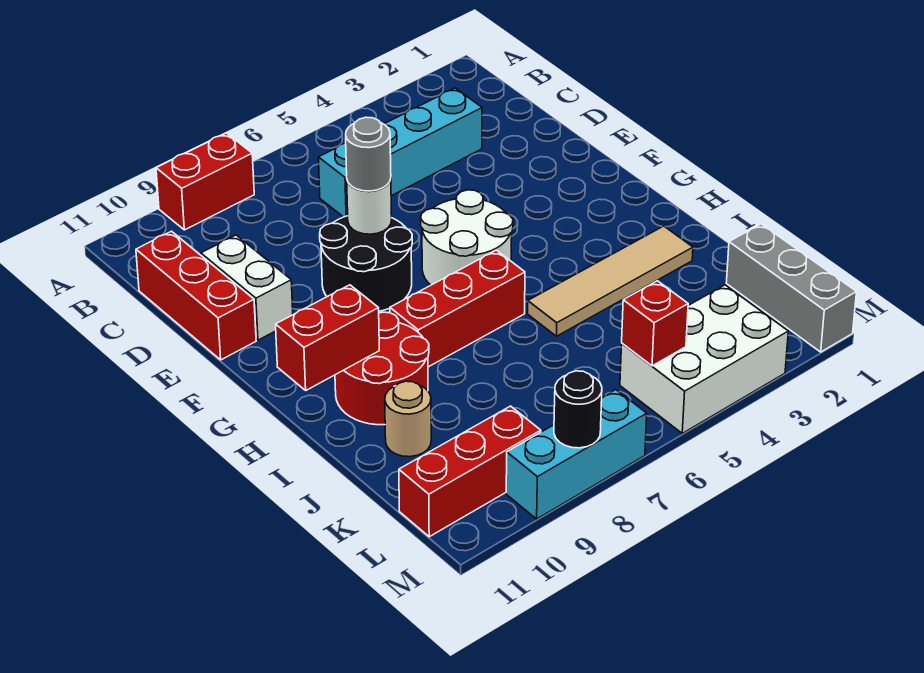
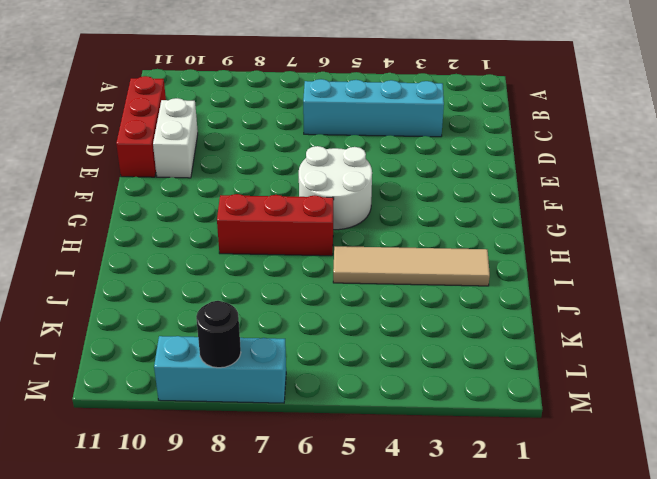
none -> red brick A8:A9 level 1
none -> black round brick E7:F8 level 1
none -> red round brick H9:I10 level 1

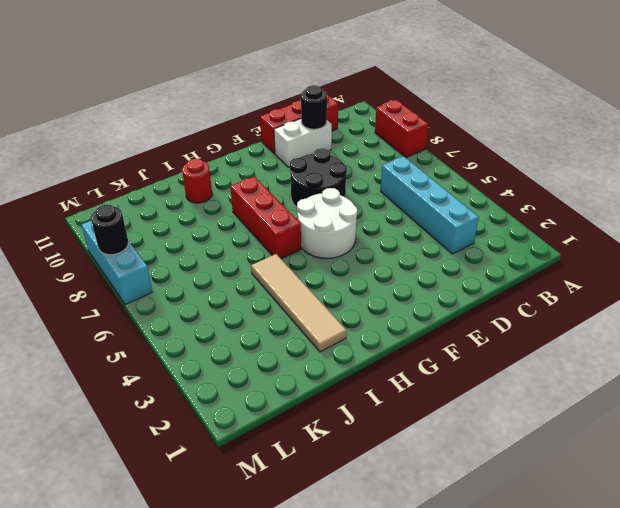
black round brick D10 level 2 -> none
red round brick I10 level 1 -> red round brick H9:I10 level 1
none -> tan round brick J10 level 1
none -> grey brick K1:M1 level 1
none -> white brick L3:M5 level 1

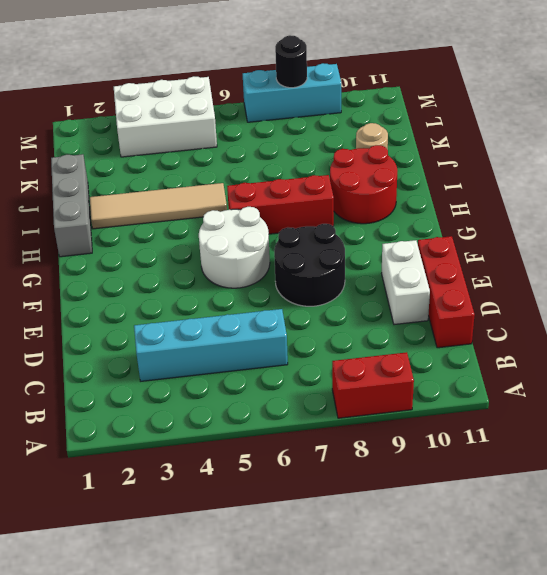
grey brick H1:J1 level 1 -> grey brick K1:M1 level 1
none -> red brick L9:L11 level 1
none -> white round brick E7 level 2
none -> red brick H10:H11 level 2

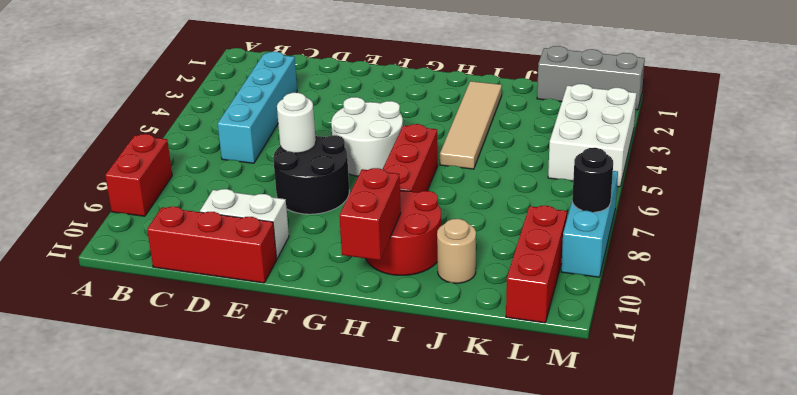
none -> red brick L5 level 2
none -> grey round brick E7 level 3

